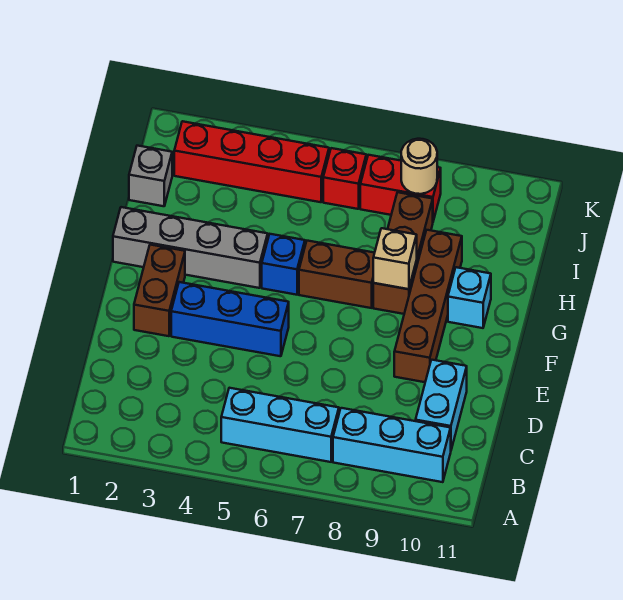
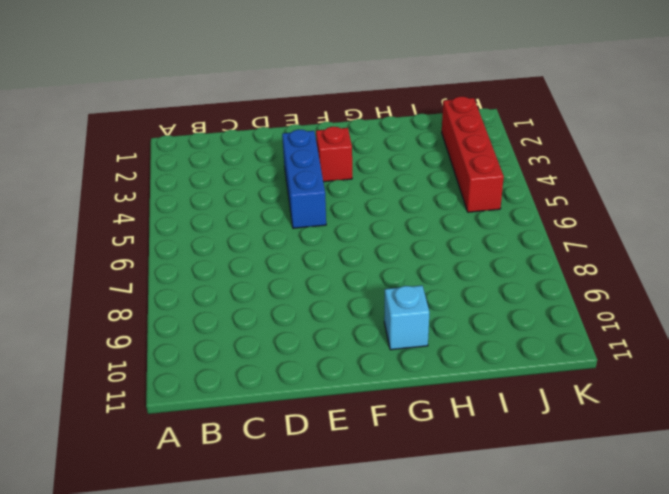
red brick F3 level 1 -> red brick J6 level 1
none -> cyan brick B5:B7 level 1
none -> cyan brick B8:B10 level 1
none -> cyan brick C10:D10 level 1

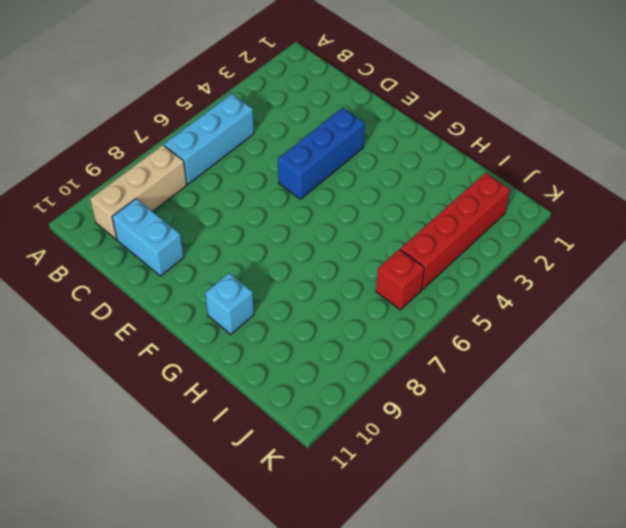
tan brick B8:B10 level 1 -> cyan brick B8:B10 level 1
none -> brown brick E2:F2 level 1
none -> brown brick E9:H9 level 1
none -> grey brick G1:G4 level 1

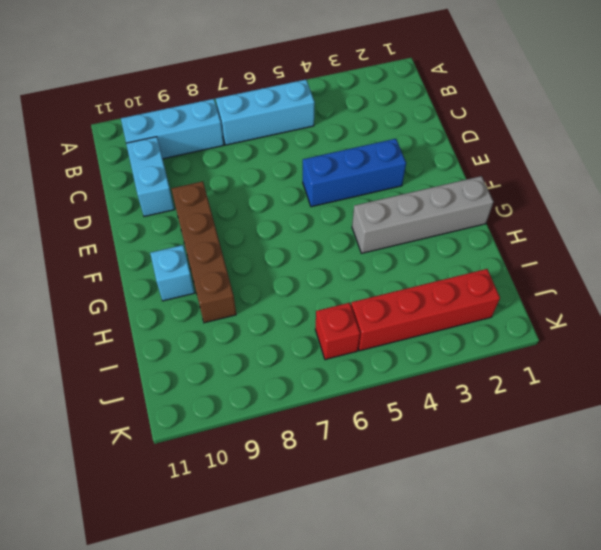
none -> brown brick E2:F2 level 1
none -> blue brick G5 level 1
none -> brown brick G6:G7 level 1

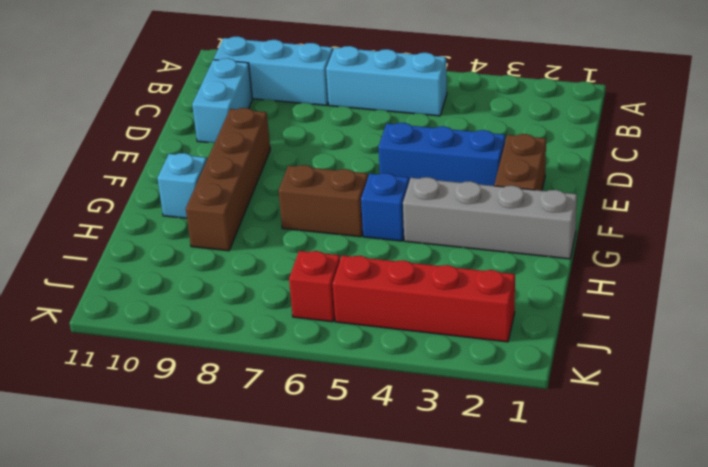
none -> brown brick G8:I8 level 1
none -> grey brick I1 level 1
none -> red brick J7:J8 level 1

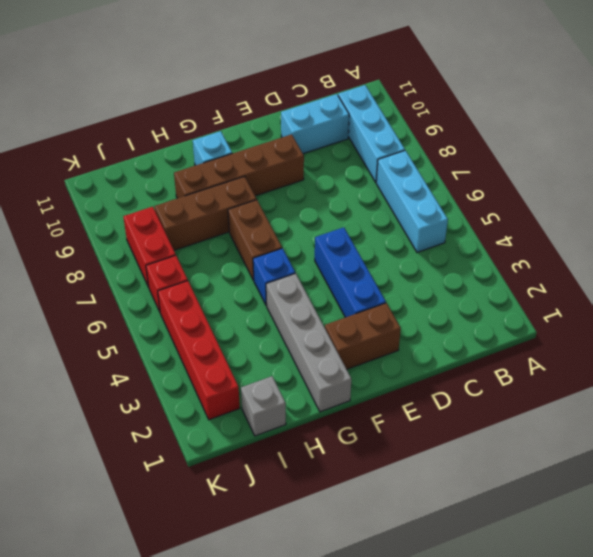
none -> tan brick G8 level 2
none -> tan round brick J8 level 2

